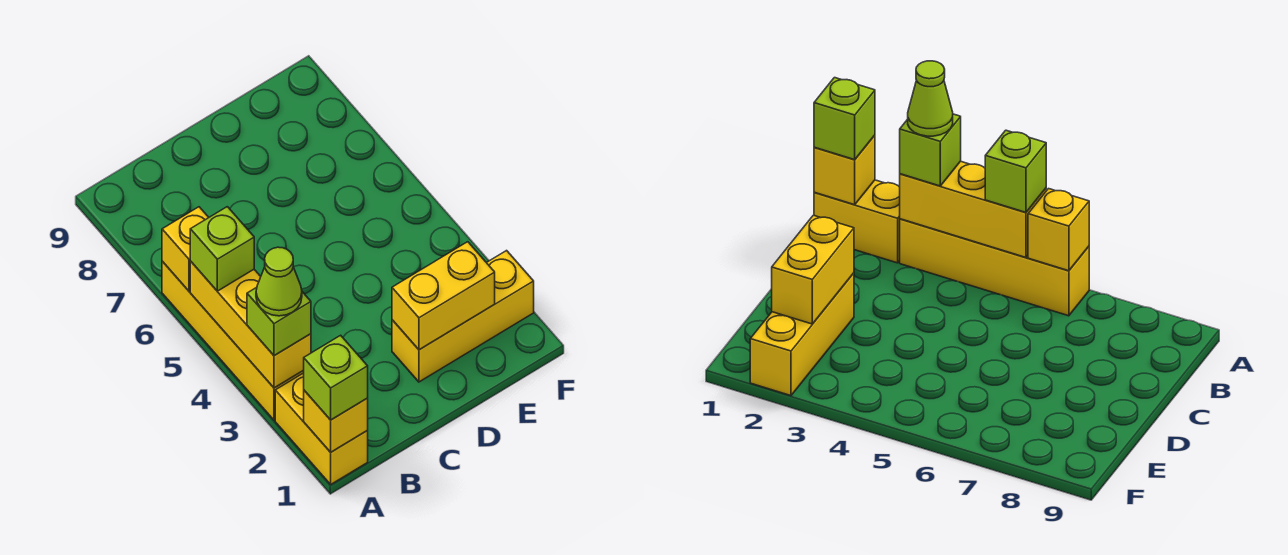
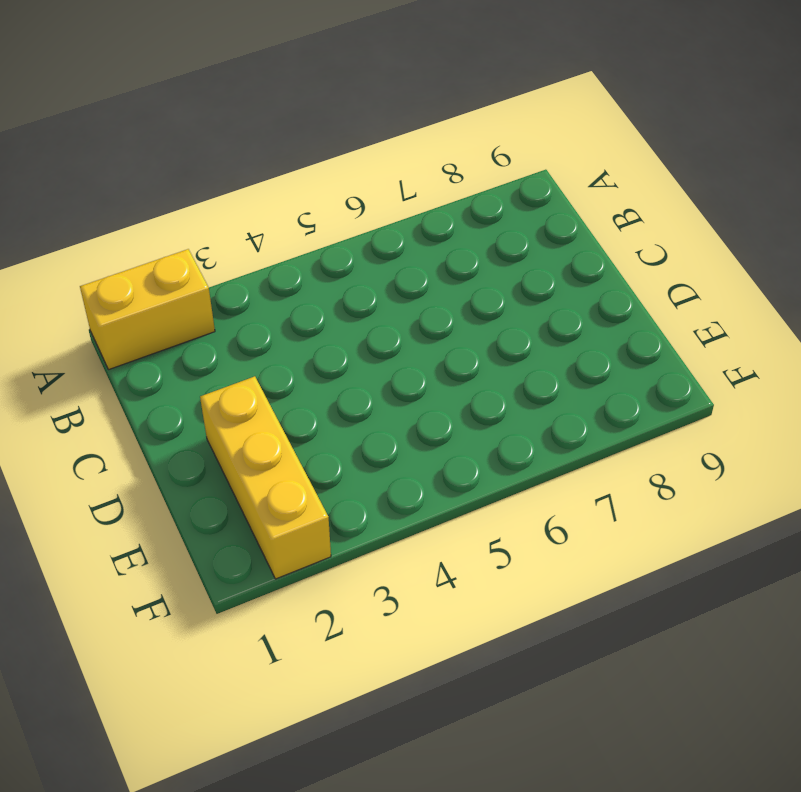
none -> yellow brick A3:A6 level 1
none -> yellow brick A1 level 2

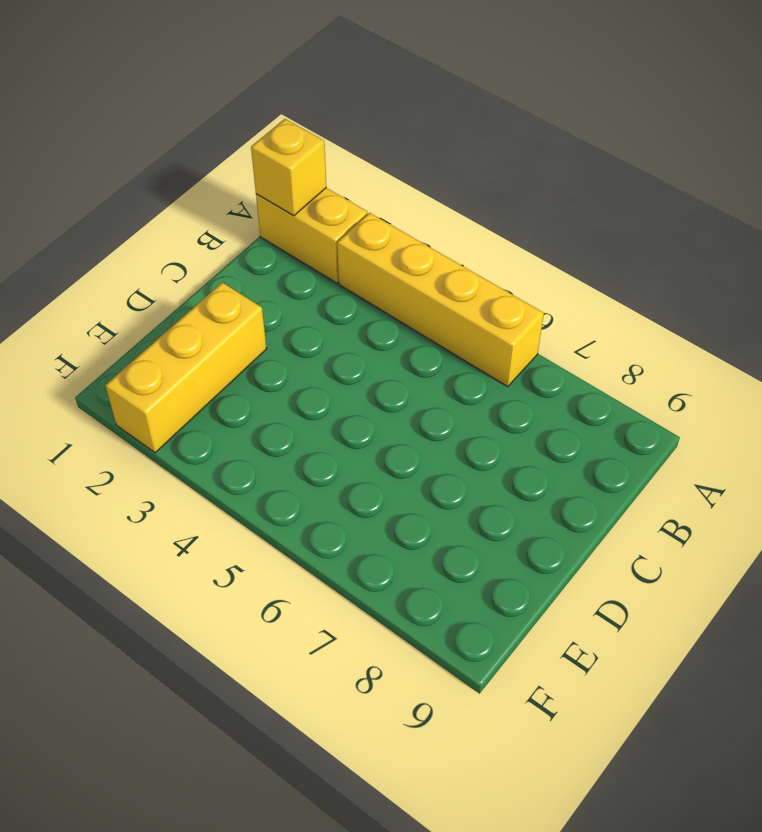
none -> yellow brick A3:A5 level 2
none -> yellow brick A6 level 2

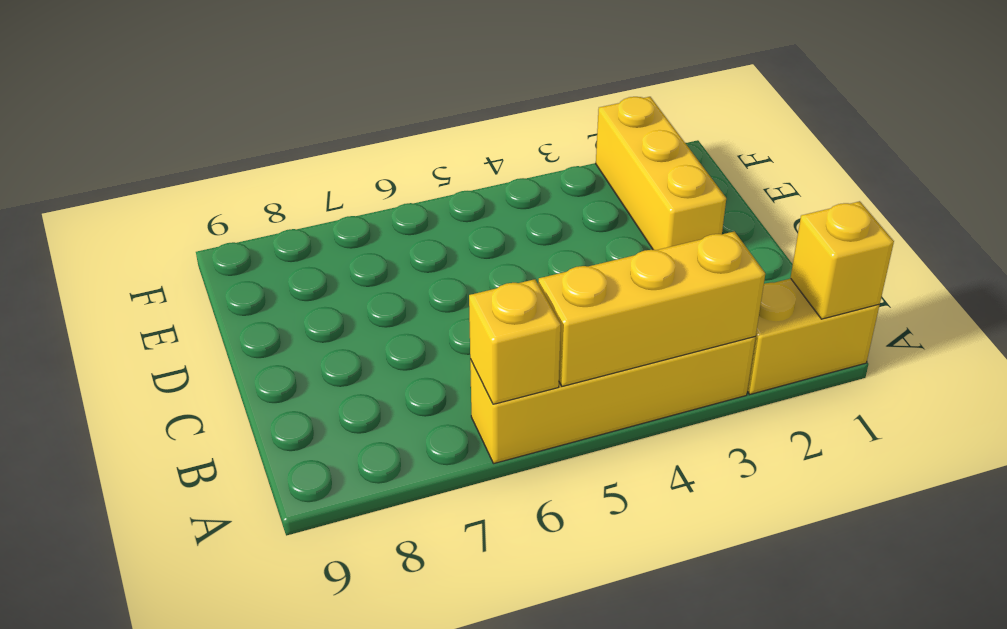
none -> yellow brick D2:E2 level 2
none -> lime brick A1 level 3

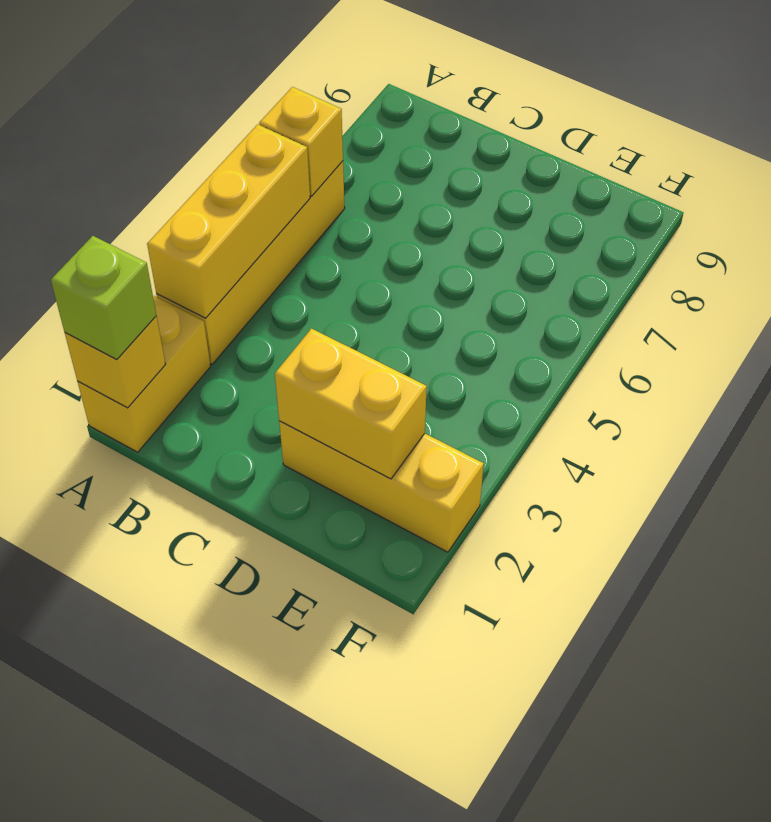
none -> lime brick A3 level 3
none -> lime brick A5 level 3

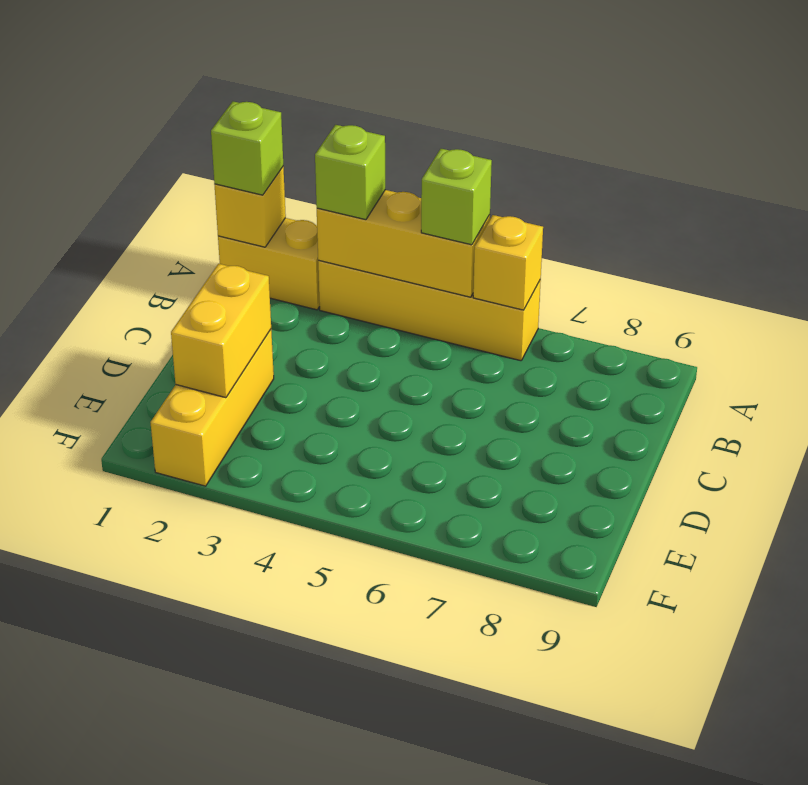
none -> lime cone A3 level 4

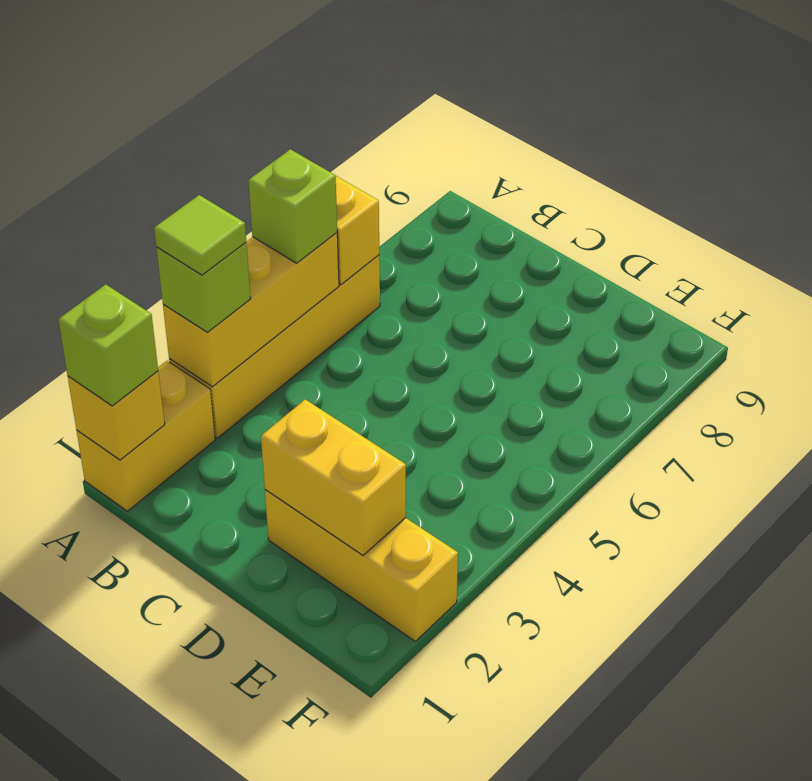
lime tile A3 level 4 -> lime cone A3 level 4

